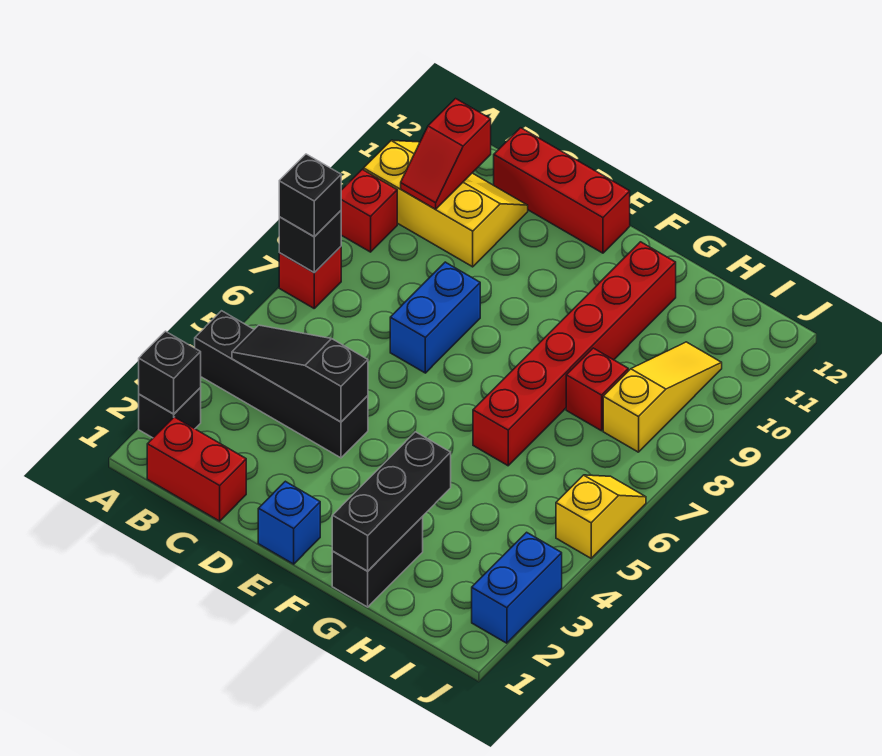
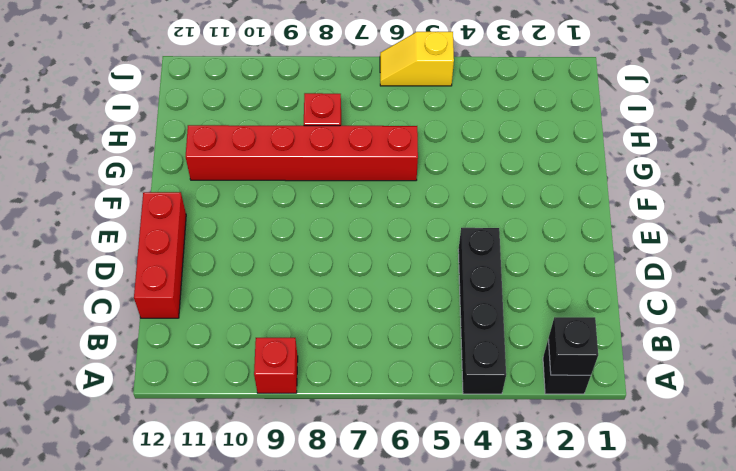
none -> red brick A7 level 1
none -> yellow slope A10:C11 level 1 top 10
none -> red brick B1:C1 level 1

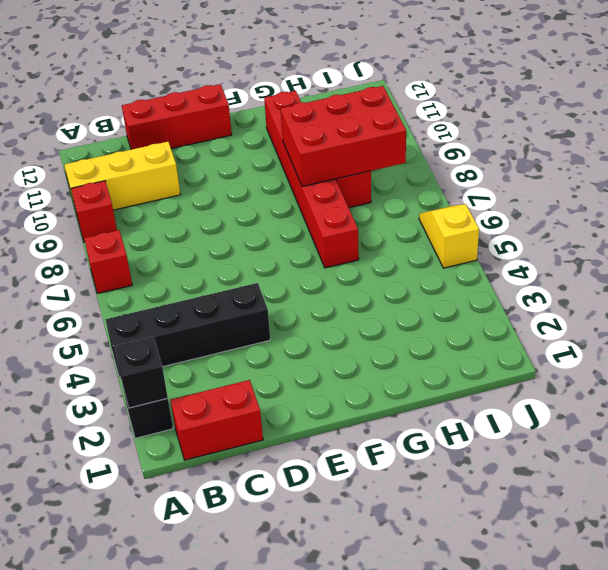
red brick G8:I9 level 2 -> none
none -> blue brick D7:D8 level 1
none -> blue brick E1 level 1
none -> black brick G1:G2 level 1

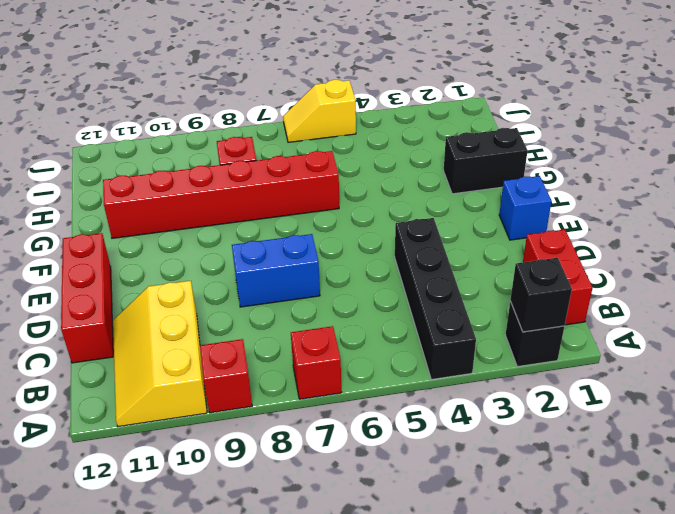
none -> yellow slope I8:I10 level 1 top 8
none -> blue brick J2:J3 level 1
none -> black brick A7 level 2

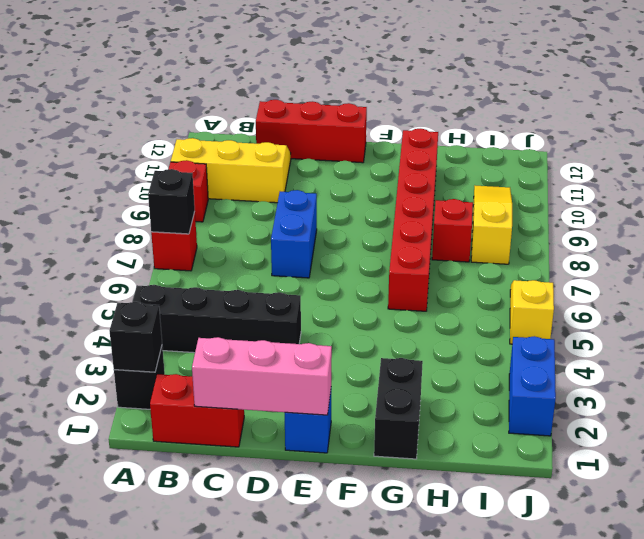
pink brick C1:E1 level 2 -> none
none -> black slope B4:D4 level 2 top D
none -> red slope B10:B11 level 2 top 11
none -> black brick G1:G3 level 2

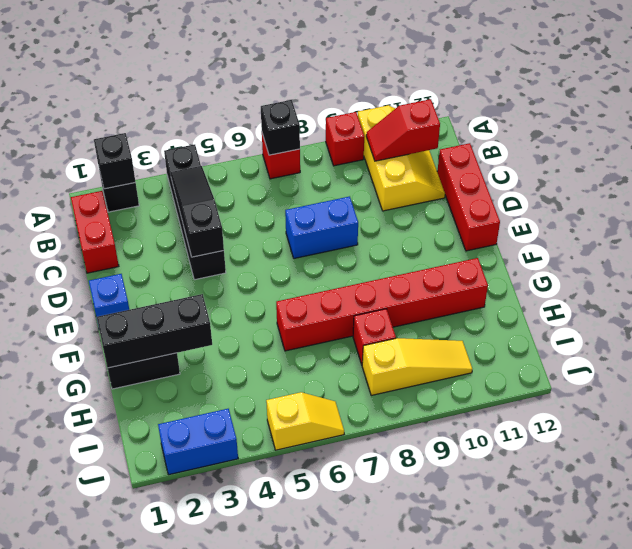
none -> black brick A7 level 3

